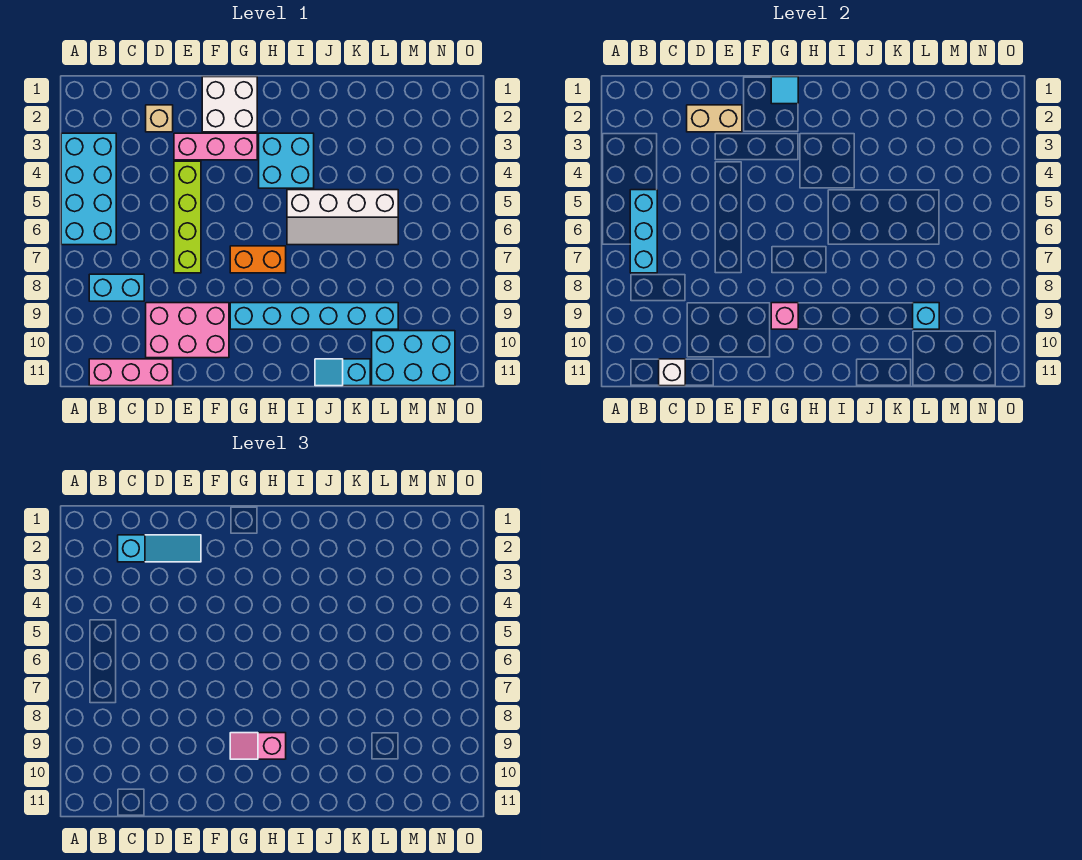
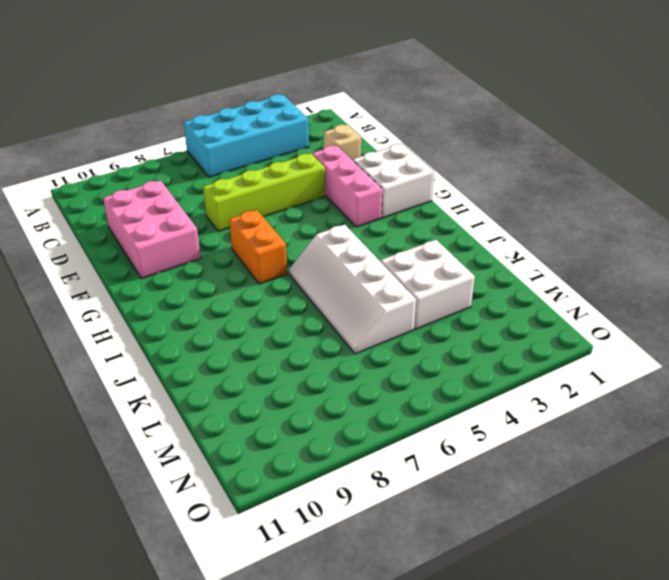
white brick K3:L4 level 1 -> none
none -> cyan brick B8:C8 level 1
none -> pink brick B11:D11 level 1
none -> cyan brick G9:L9 level 1

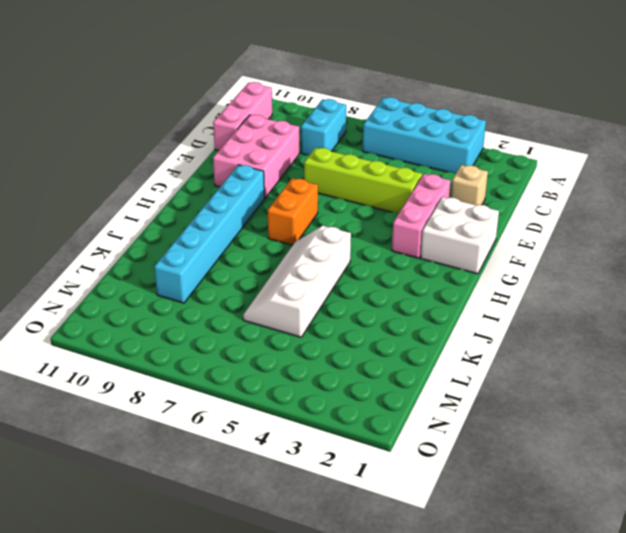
none -> cyan brick H3:I4 level 1
none -> cyan slope J11:K11 level 1 top K
none -> cyan brick L10:N11 level 1

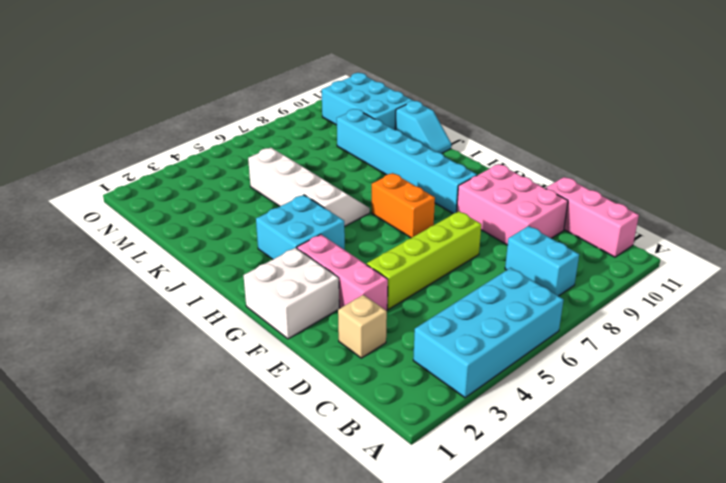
none -> cyan brick B5:B7 level 2
none -> white brick C11 level 2
none -> tan brick D2:E2 level 2

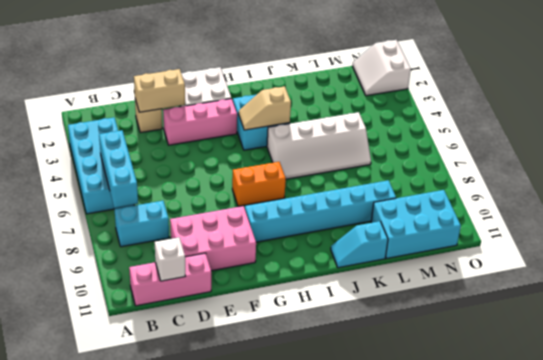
tan slope H4:I4 level 2 top I -> none
white slope N1:O2 level 1 top O -> none
none -> lime brick E4:E7 level 1
none -> cyan tile G1 level 2
none -> pink brick G9 level 2

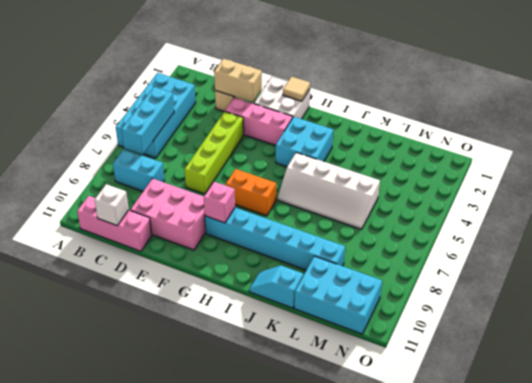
tan tile G1 level 2 -> cyan tile G1 level 2
none -> cyan brick L9 level 2
none -> cyan slope C2:E2 level 3 top C
none -> pink slope G9:H9 level 3 top H

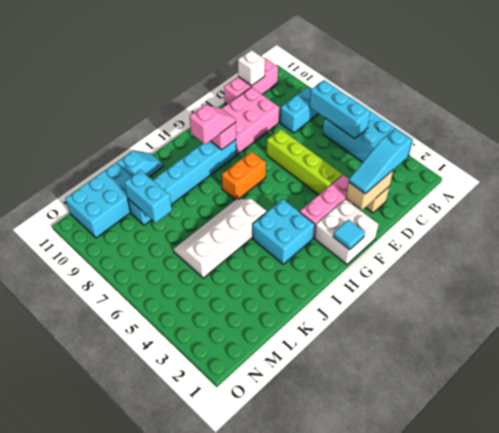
cyan brick L8:L9 level 2 -> cyan brick L9 level 2

